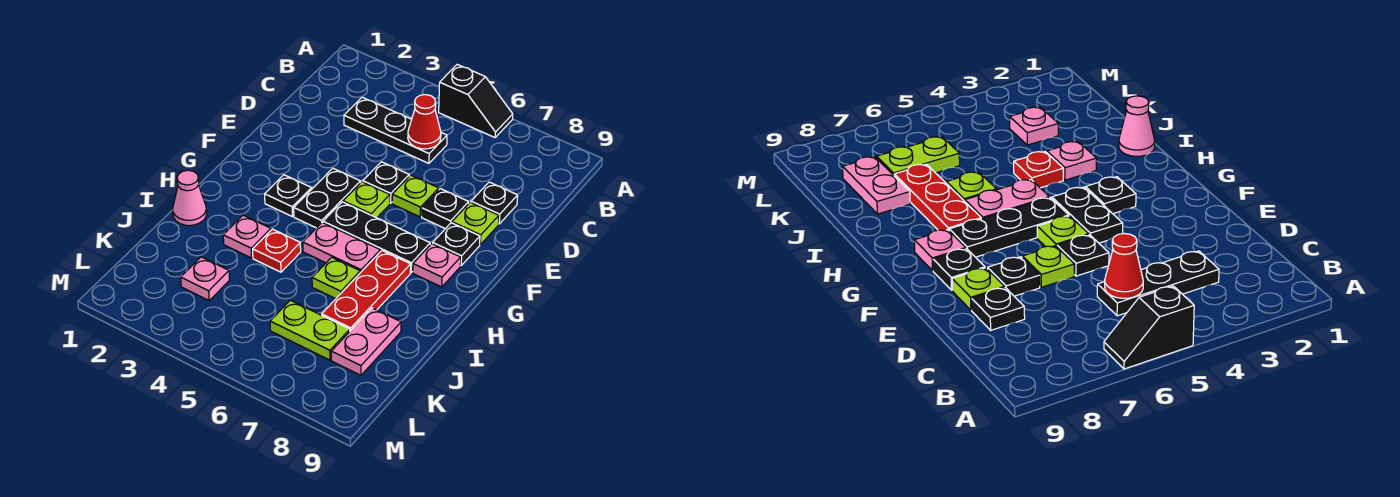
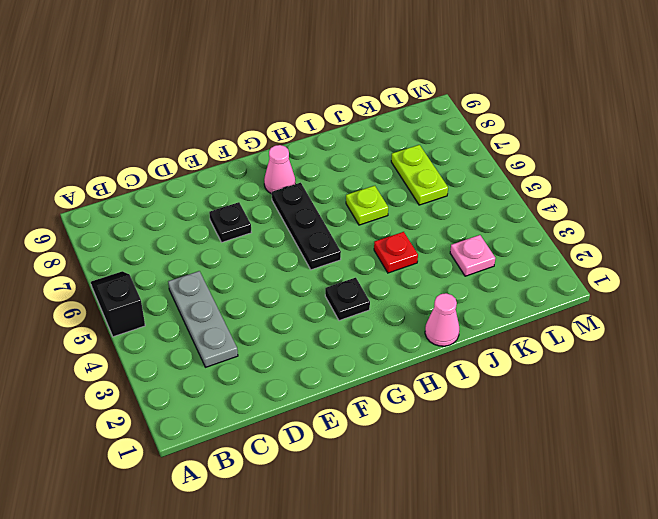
grey plate C3:C5 level 1 -> black plate C3:C5 level 1
pink cone G8 level 1 -> pink plate G8 level 1
none -> black plate D8 level 1
none -> black plate E5 level 1
none -> lime plate E6 level 1

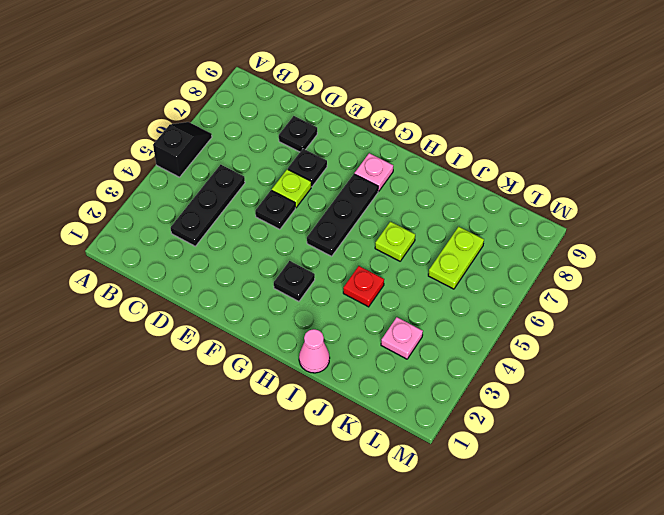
none -> lime plate E8 level 1
none -> black plate F4:G4 level 1
none -> lime plate F5 level 1

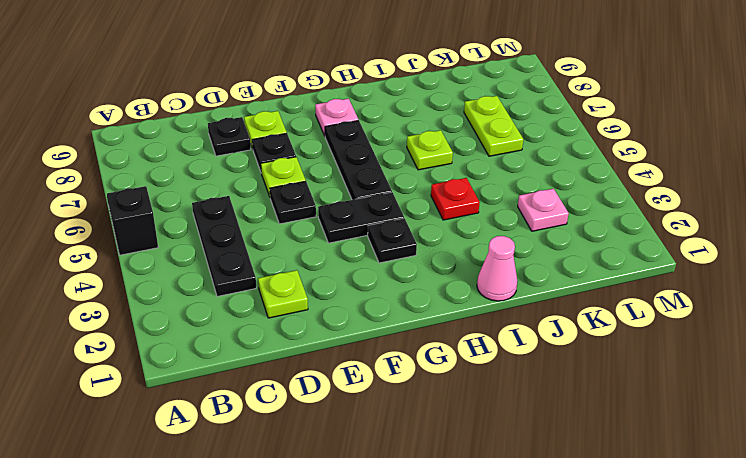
lime plate D2 level 1 -> lime plate F5 level 1
none -> black plate F8 level 1
none -> pink plate H5:H6 level 1
none -> red plate H7:J7 level 1

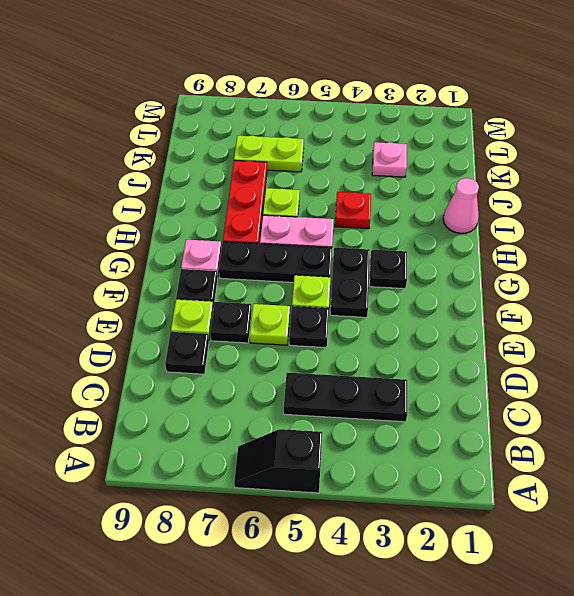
none -> pink plate I3 level 1
none -> pink plate J8:K8 level 1
none -> red cone C5 level 2

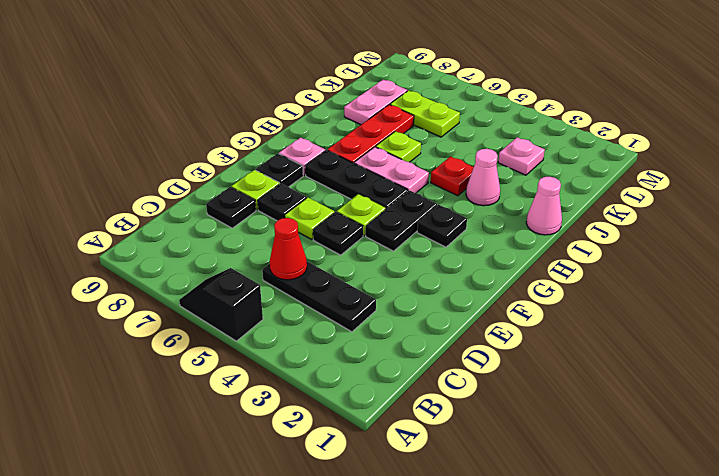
pink cone I3 level 1 -> pink plate I3 level 1

